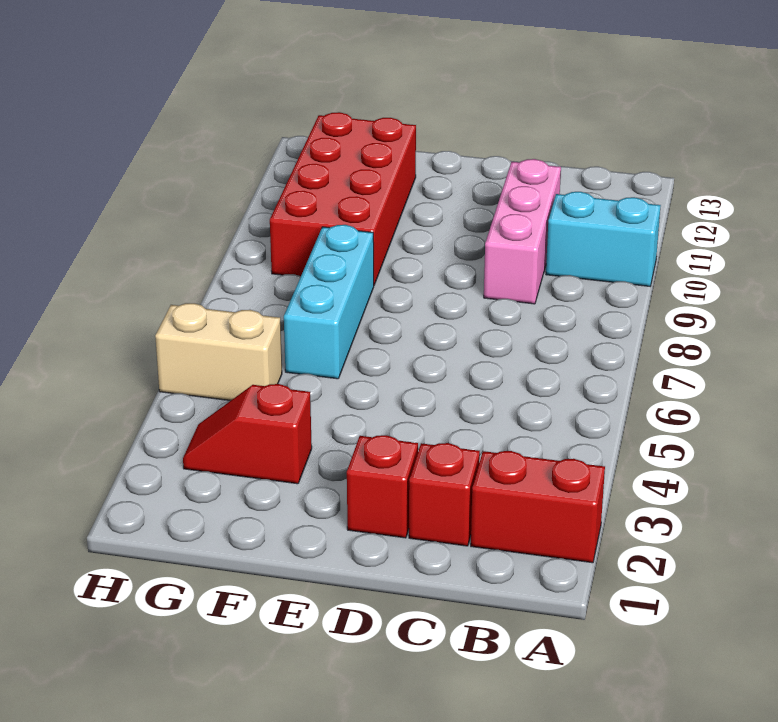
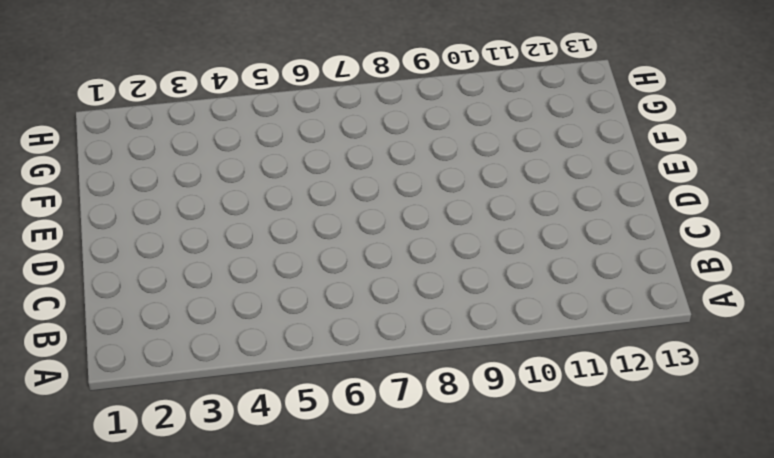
none -> red brick A2:B2 level 1
none -> cyan brick A10:B10 level 1

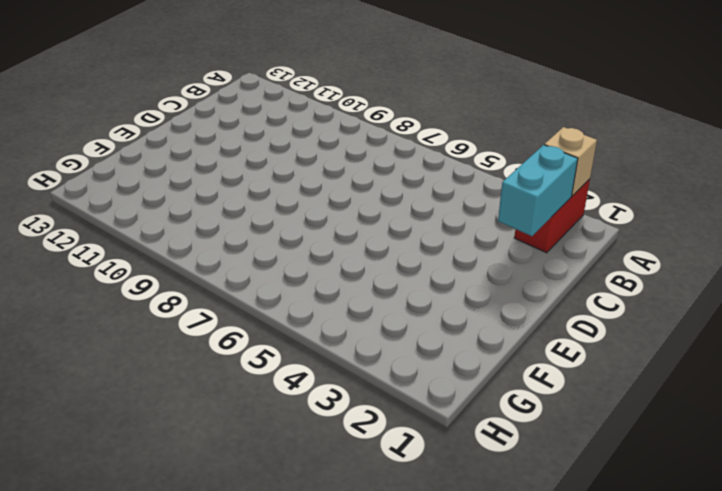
tan brick A2 level 2 -> none
cyan brick B2:C2 level 2 -> cyan brick A10:B10 level 1
none -> red brick C2 level 1
none -> pink brick C9:C11 level 1

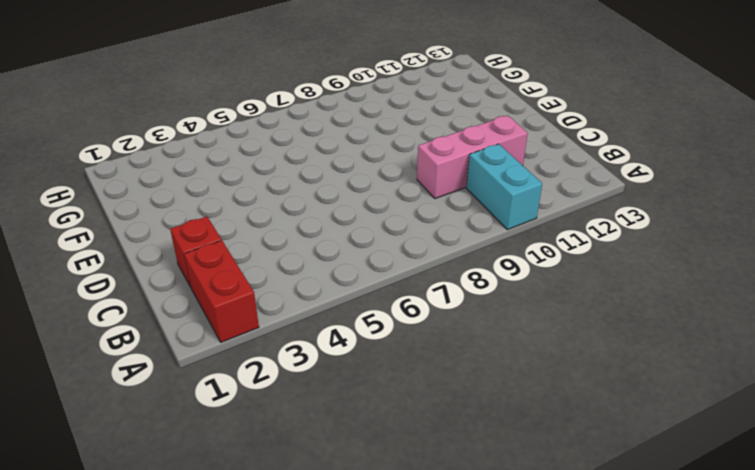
none -> red brick D2 level 1
none -> red slope F3:G3 level 1 top F

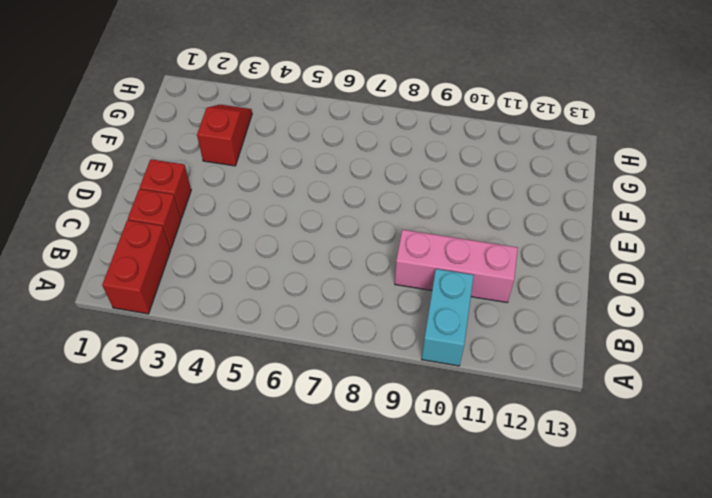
none -> cyan brick F6:F8 level 1
none -> red brick F9:G12 level 1

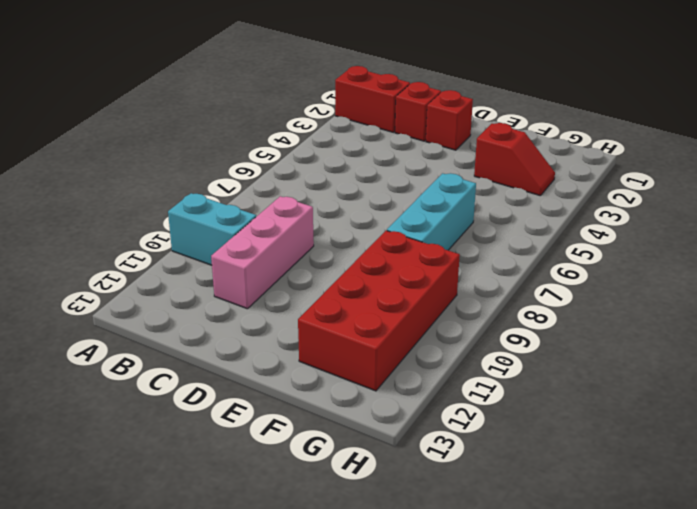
none -> tan brick G5:H5 level 1

